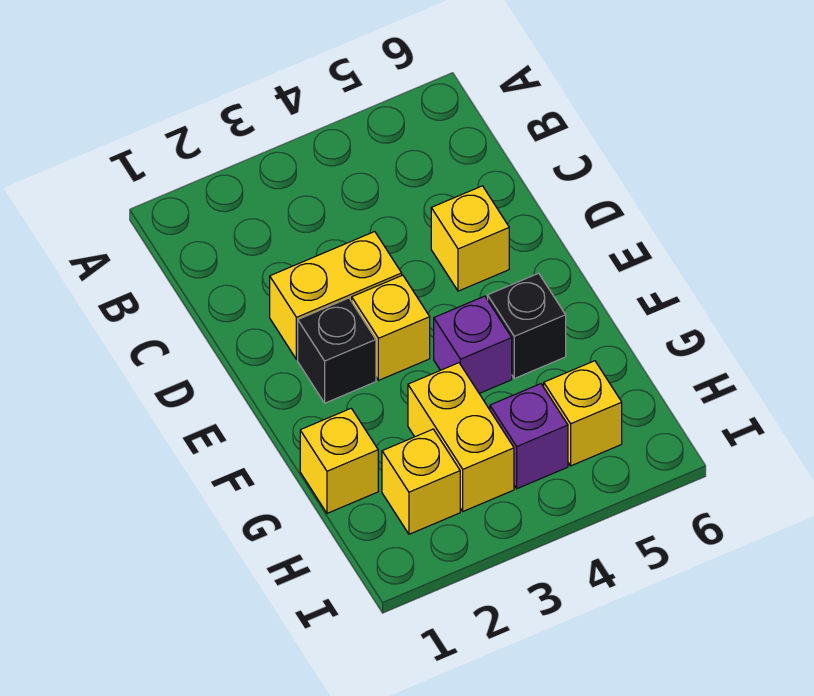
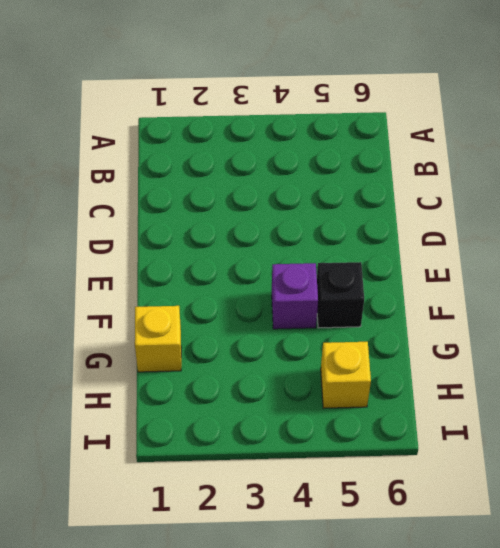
none -> yellow brick D2:D3 level 1
none -> yellow brick D5 level 1

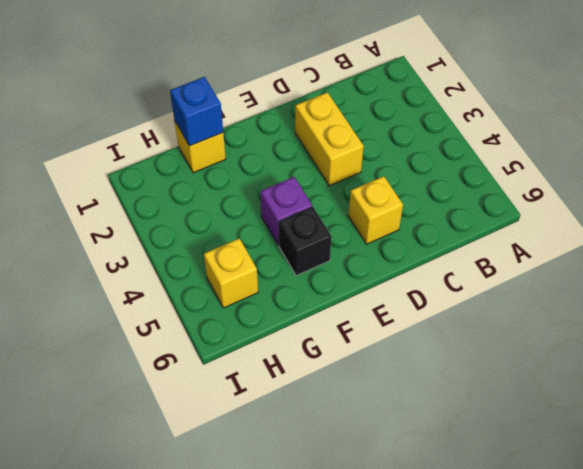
blue brick G1 level 2 -> none
none -> black brick E2 level 1
none -> yellow brick E3 level 1

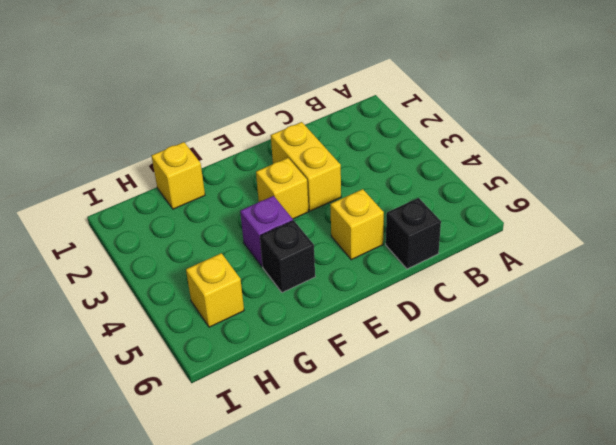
black brick C6 level 1 -> black brick E2 level 1
none -> yellow brick G3:H3 level 1
none -> yellow brick H2 level 1

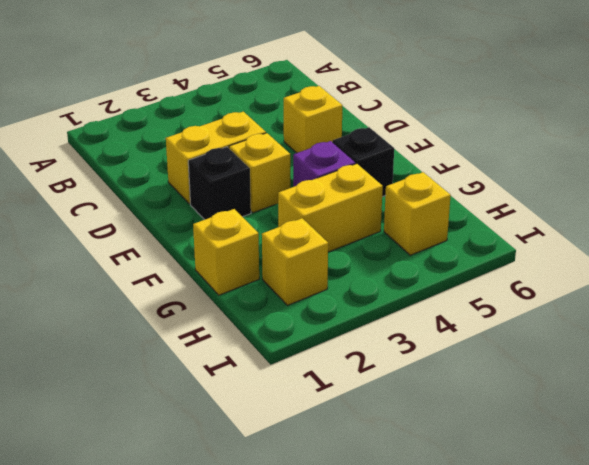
yellow brick G3:G4 level 1 -> yellow brick G3:H3 level 1
none -> purple brick H4 level 1

